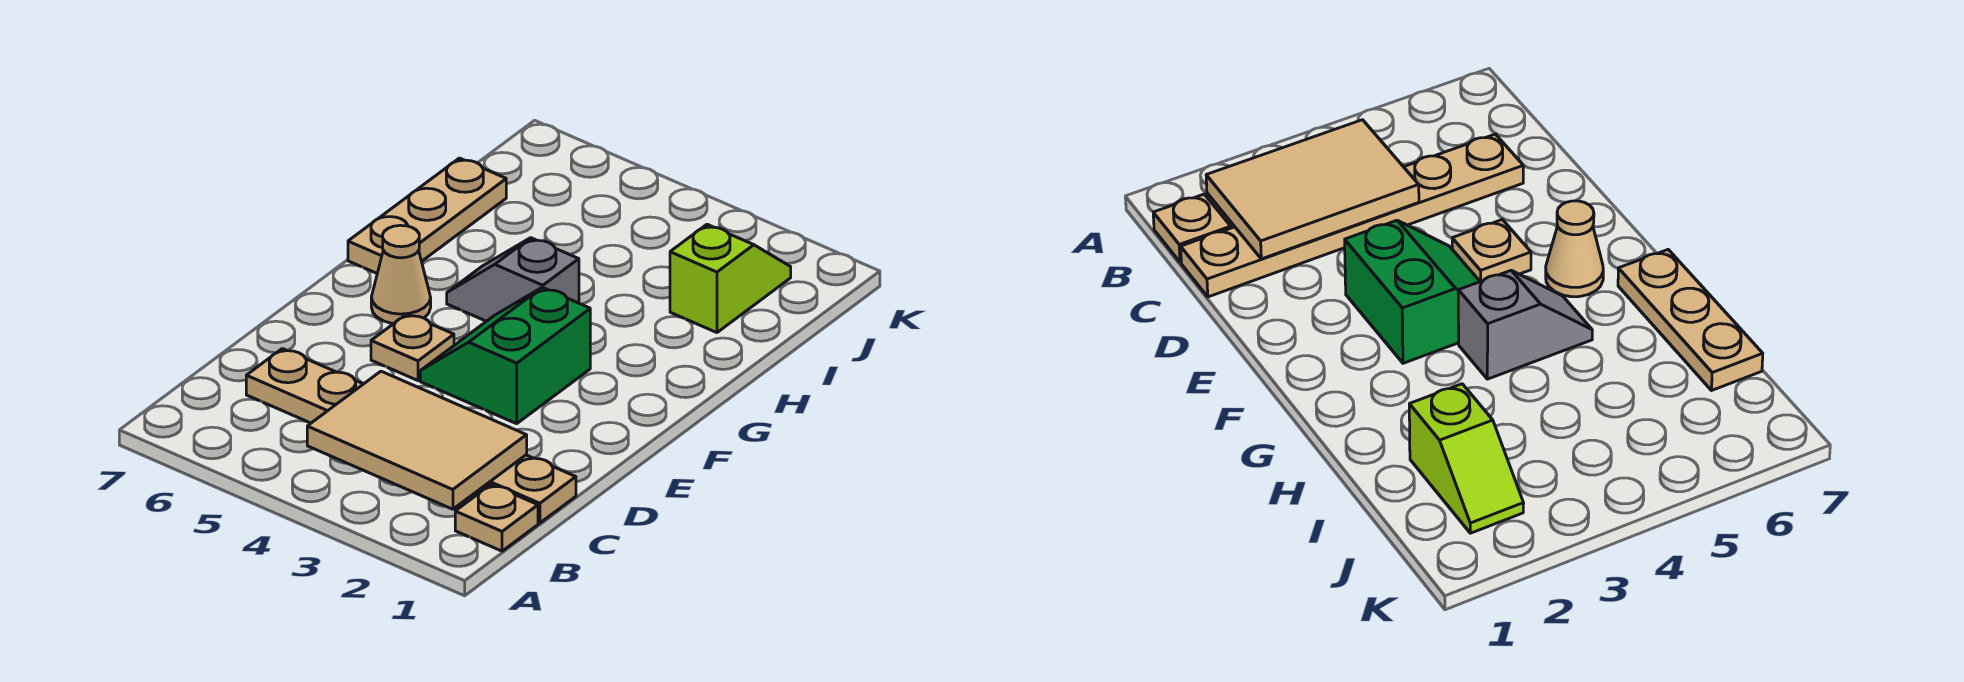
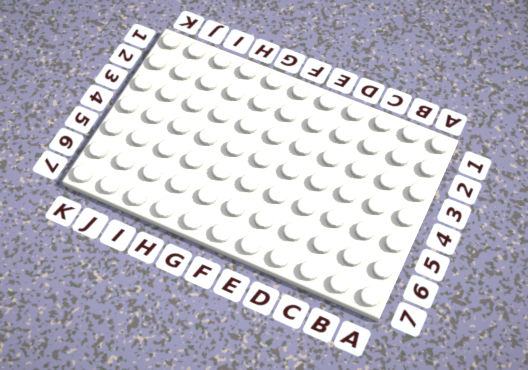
none -> tan plate B1 level 1
none -> tan plate C1:C6 level 1

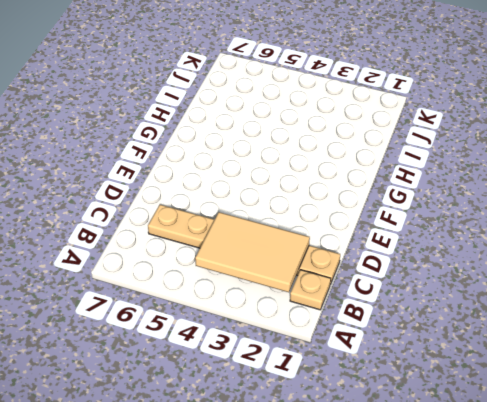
none -> green slope E3:F4 level 1 top 3
none -> tan plate E5 level 1

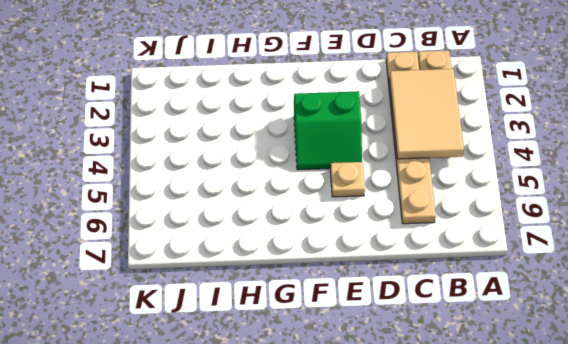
none -> tan cone F6 level 1
none -> grey slope G4:G5 level 1 top 4

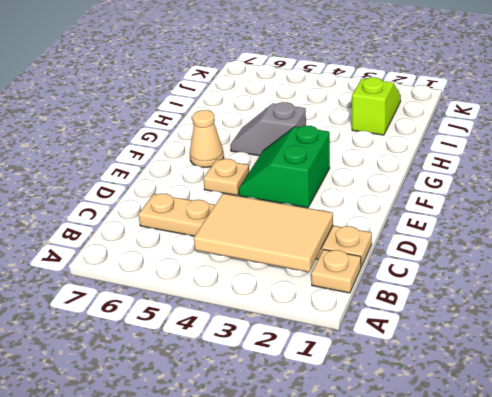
none -> tan plate G7:I7 level 1

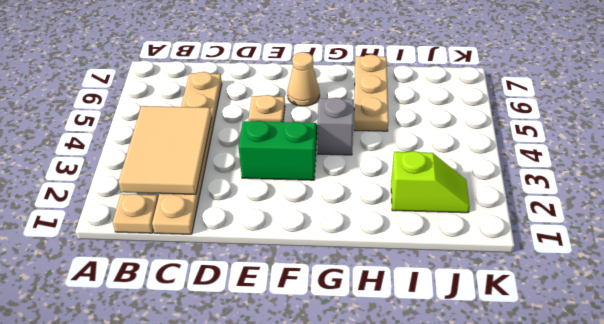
tan plate H5:H7 level 1 -> tan plate G7:I7 level 1

